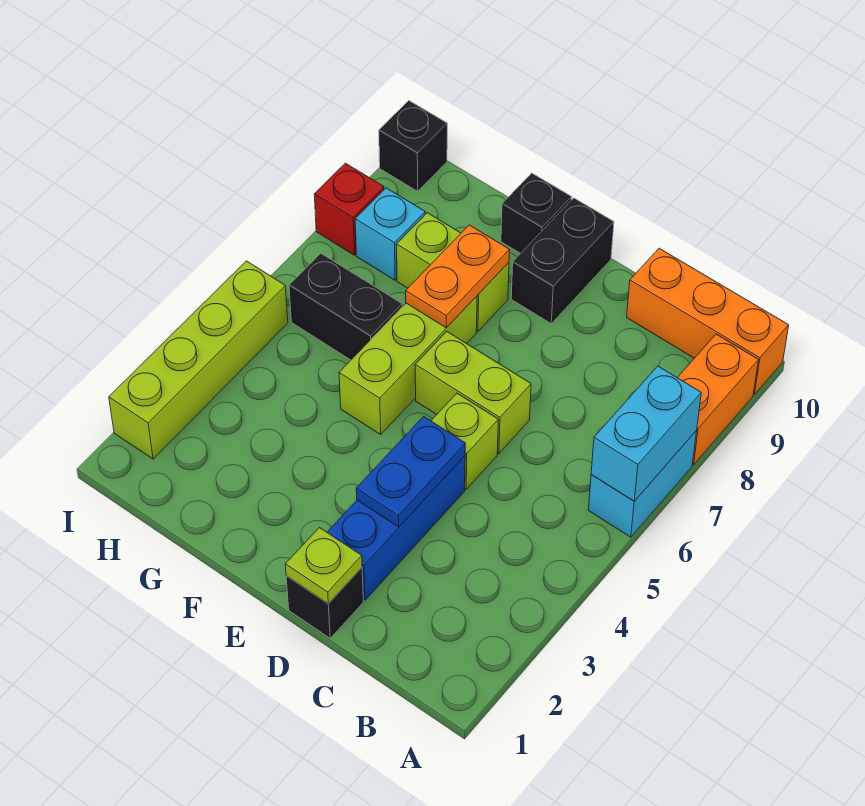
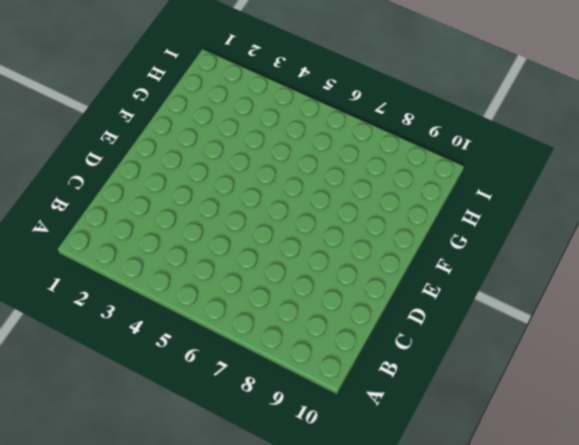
none -> cyan brick A6:A7 level 1
none -> orange brick A8:A9 level 1
none -> orange brick A10:C10 level 1

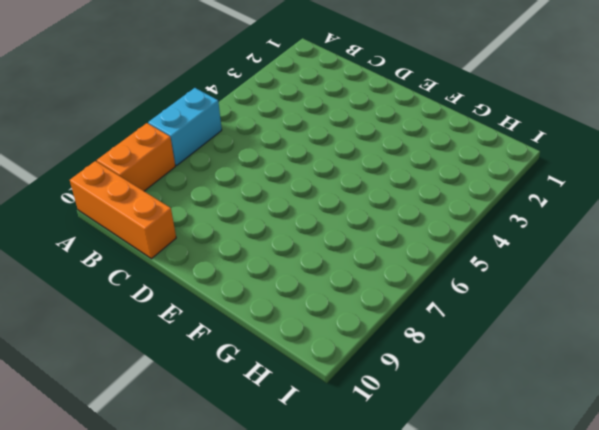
none -> black brick D1 level 1
none -> blue brick D2:D4 level 1
none -> lime brick D5 level 1

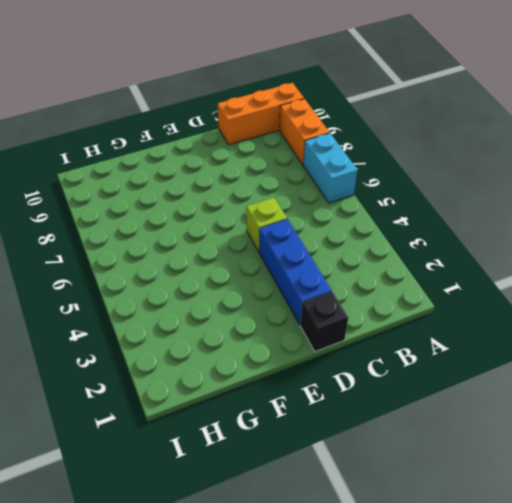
none -> lime brick D6:E6 level 1
none -> black brick E9:E10 level 1
none -> lime brick F5:F7 level 1

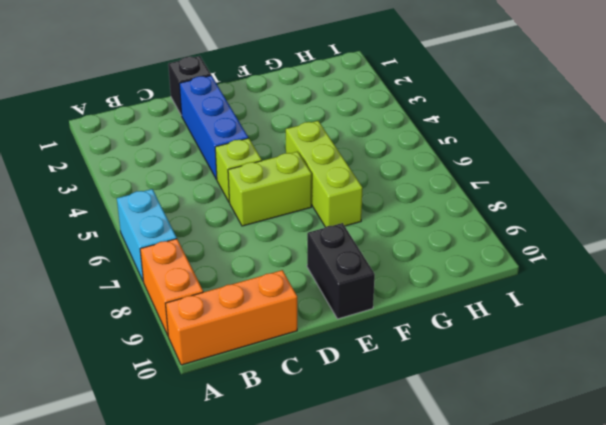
none -> lime brick F8:G8 level 1
none -> black brick F10 level 1
none -> black brick G6:H6 level 1

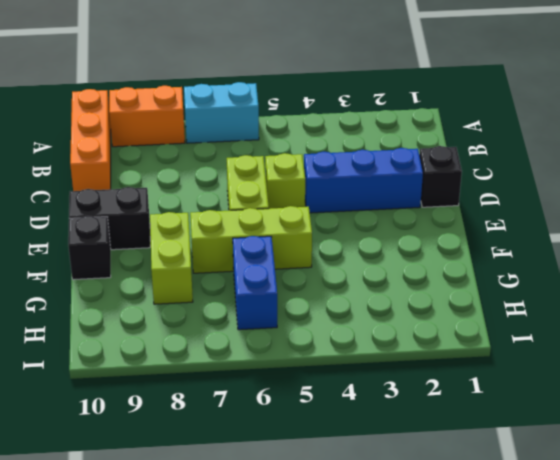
blue brick G6:H6 level 1 -> black brick G6:H6 level 1
none -> cyan brick H8 level 1
none -> lime brick I2:I5 level 1
none -> red brick I8 level 1

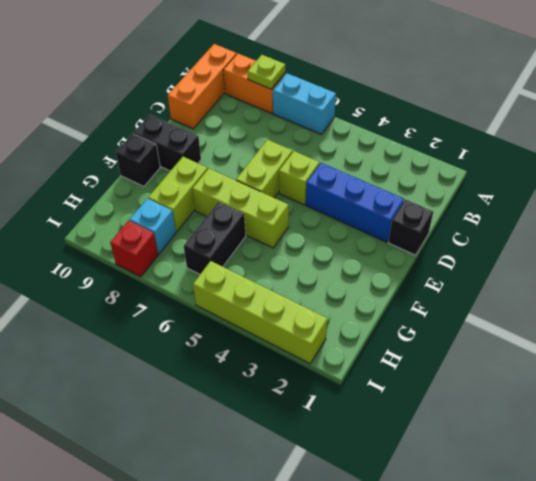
lime plate A8 level 2 -> lime plate D1 level 2
none -> black brick I10 level 1
none -> cyan brick A6:A7 level 2
none -> blue plate D3:D4 level 2

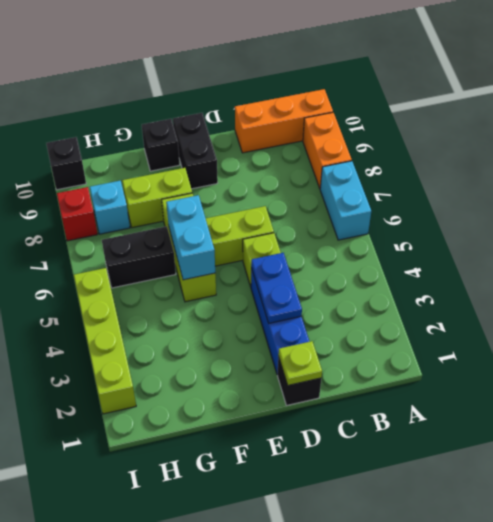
cyan brick F5:F6 level 2 -> cyan brick A6:A7 level 2
none -> orange plate F7:F8 level 2

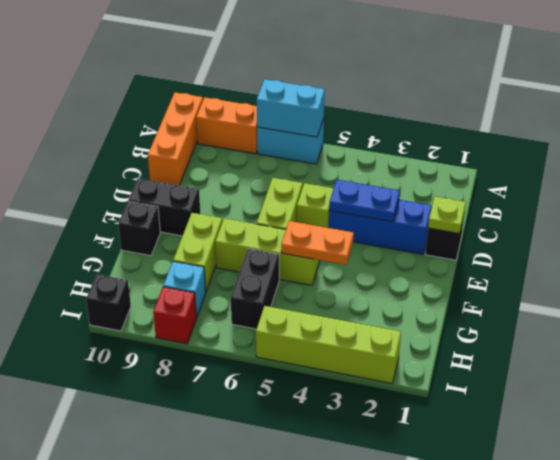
orange plate F4:F5 level 2 -> orange plate F7:F8 level 2

